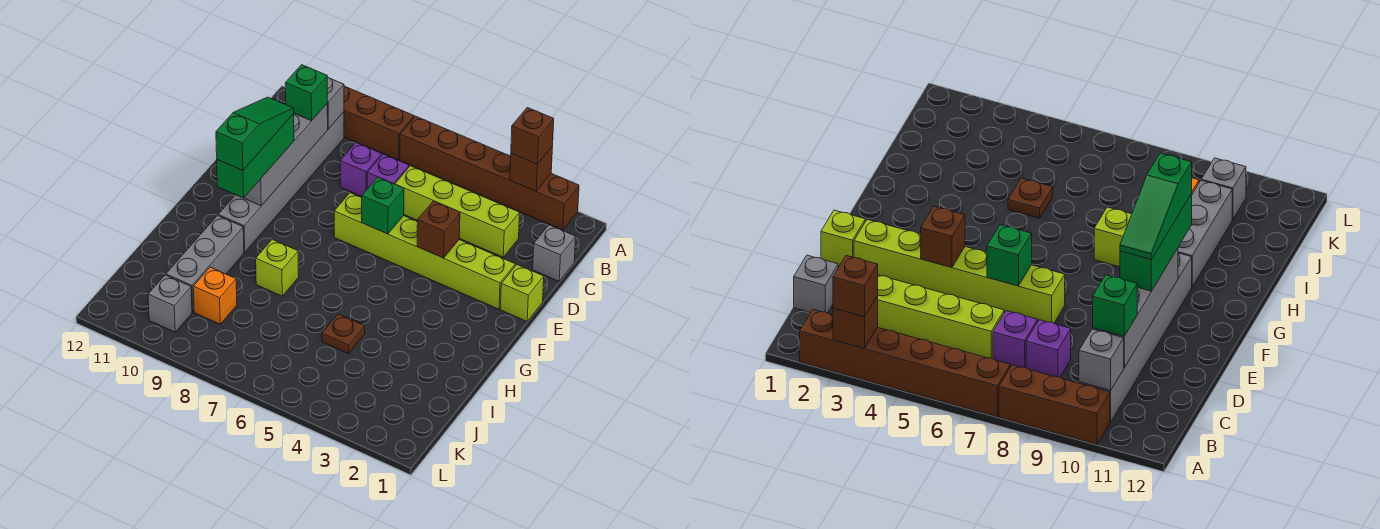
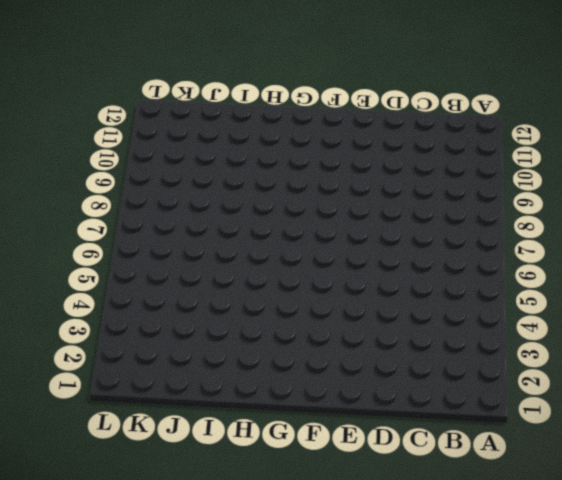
none -> brown brick A2:A7 level 1
none -> brown brick A8:A10 level 1
none -> grey brick B10:G10 level 1

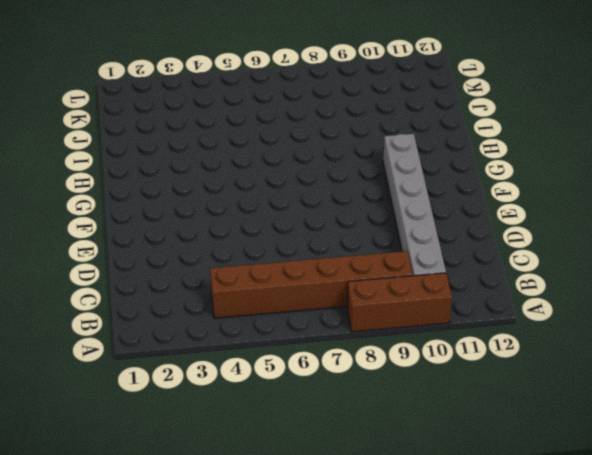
brown brick B4:B9 level 1 -> brown brick A2:A7 level 1
none -> grey brick C1 level 1
none -> lime brick C3:C6 level 1
none -> purple brick C7 level 1

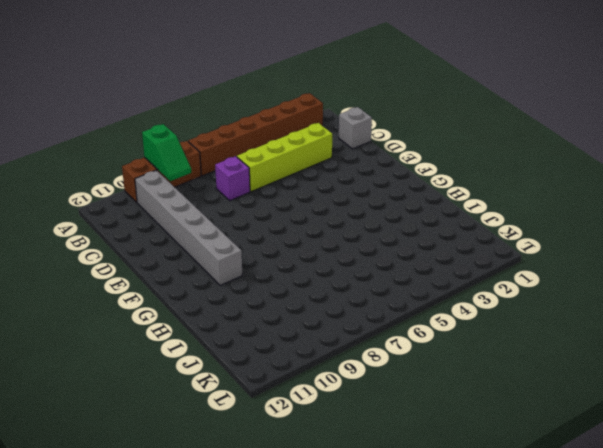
green slope A9:B9 level 2 top A -> none
none -> purple brick C8 level 1
none -> lime brick E1 level 1
none -> lime brick E2:E7 level 1

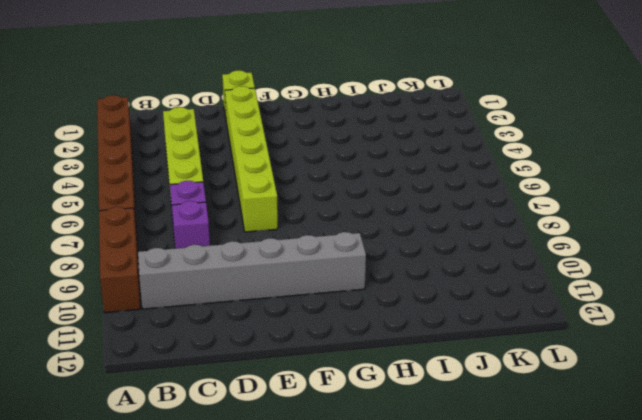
none -> grey brick C1 level 1
none -> lime brick H8 level 1
none -> grey brick H10:J10 level 1

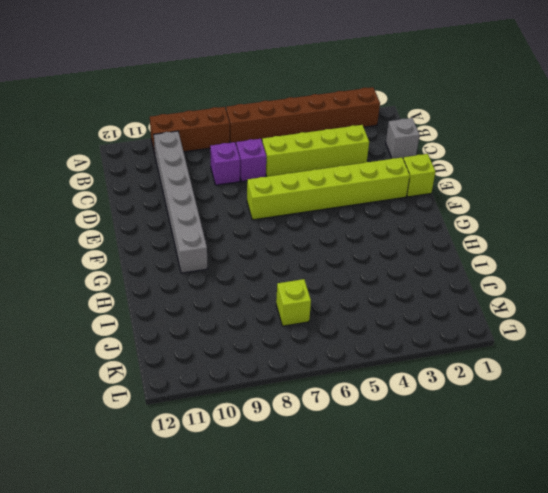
lime brick J7 level 1 -> lime brick H8 level 1
none -> grey brick H10:J10 level 1
none -> brown plate I5 level 1
none -> orange brick J9 level 1

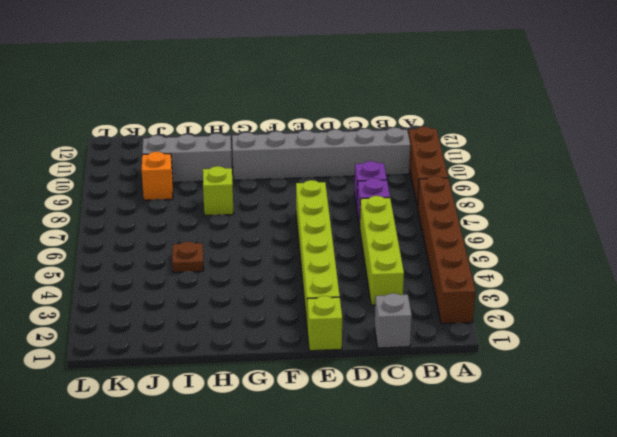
none -> grey brick K10 level 1
none -> brown brick A3 level 2
none -> grey brick B10 level 2

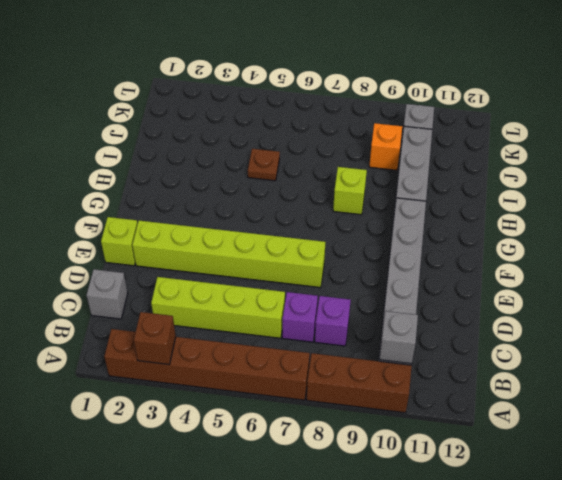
none -> grey brick C10:F10 level 2
none -> brown brick E4 level 2
none -> green brick E6 level 2

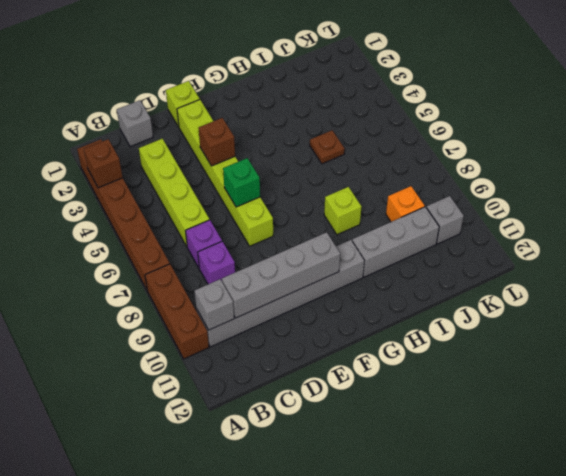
none -> brown brick A3 level 3
none -> green brick C10 level 3
none -> green brick E10:G10 level 3

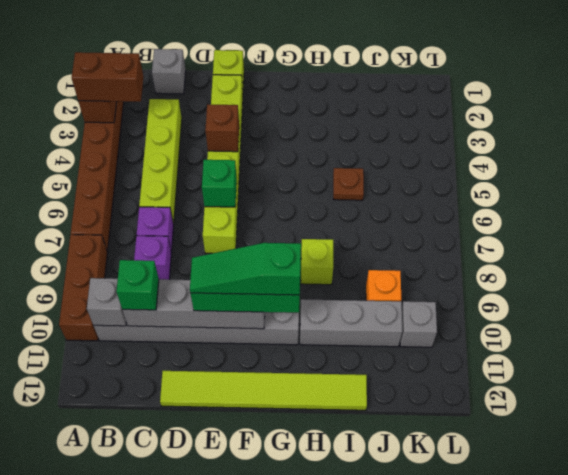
brown brick A3:B3 level 3 -> brown brick A3 level 3
lime tile D12:I12 level 1 -> none

